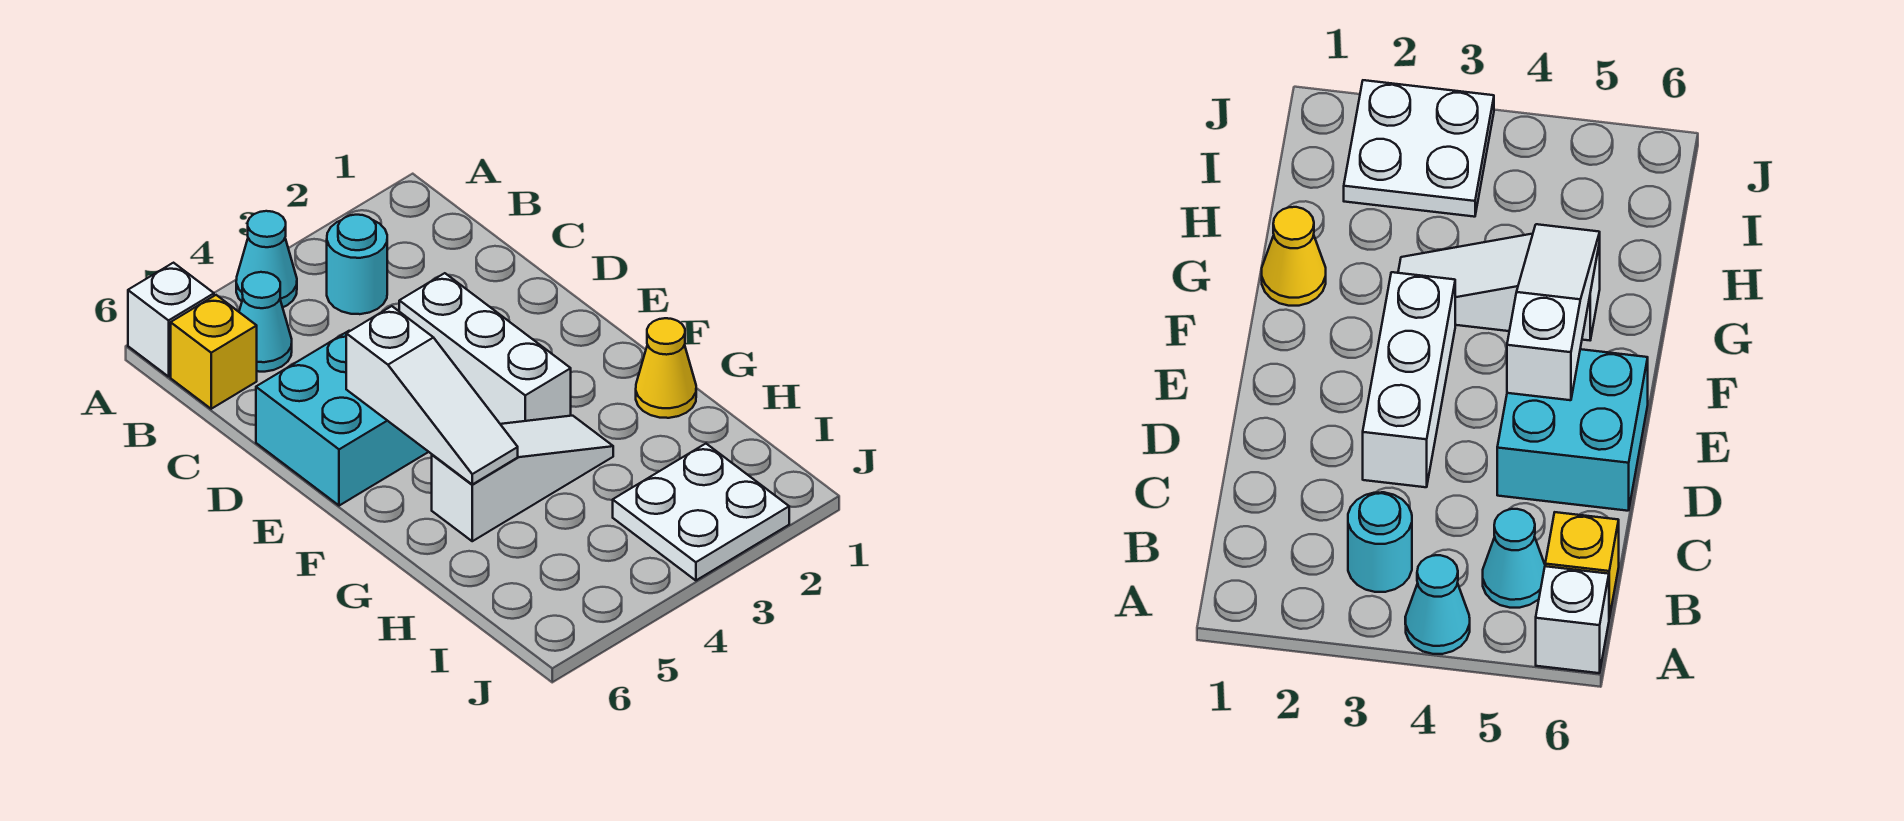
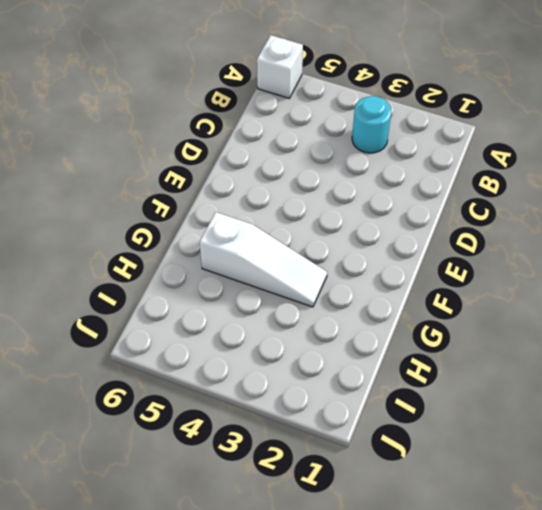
none -> cyan cone A4 level 1
none -> cyan cone B5 level 1

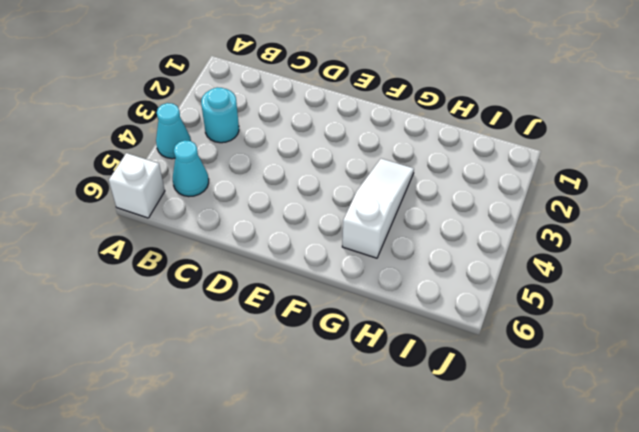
none -> yellow brick B6 level 1
none -> white brick D3:F3 level 1

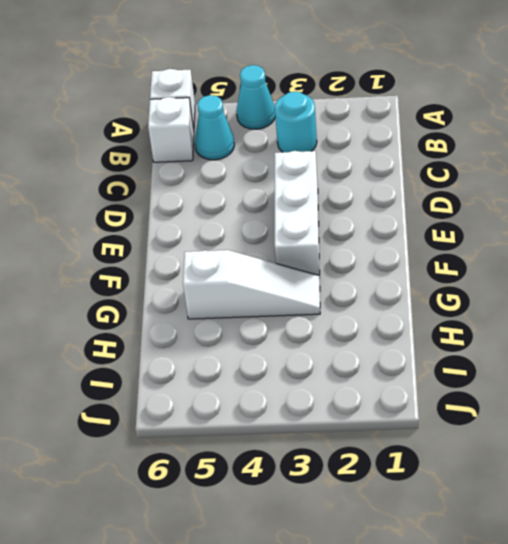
white brick B6 level 1 -> yellow brick B6 level 1
none -> cyan brick D5:E6 level 1
none -> yellow cone G1 level 1

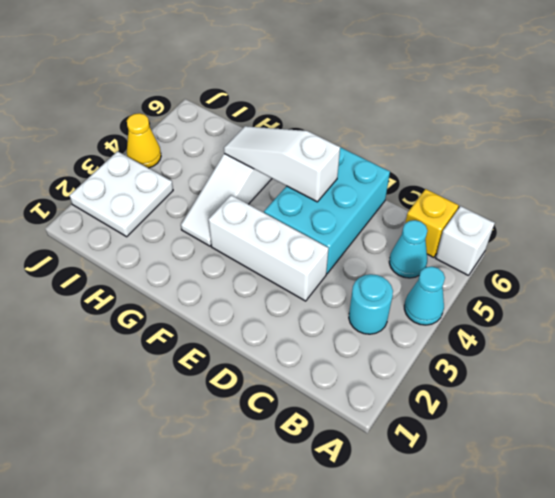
cyan brick D4:E6 level 1 -> cyan brick D5:E6 level 1
yellow cone J4 level 1 -> yellow cone G1 level 1

